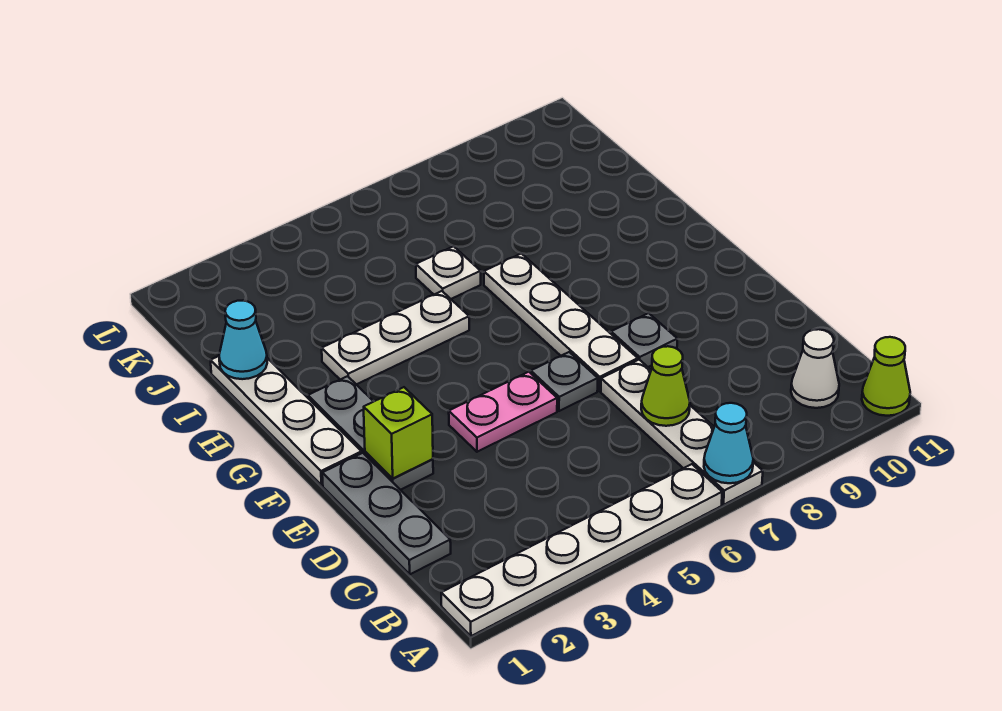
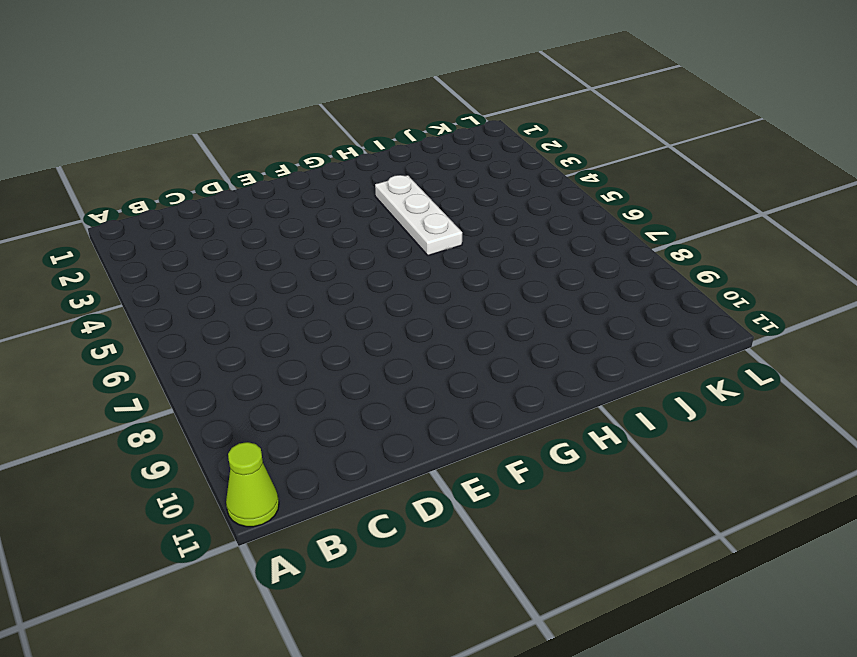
none -> white plate A1:A6 level 1
none -> white plate A7:D7 level 1
none -> white cone B10 level 1

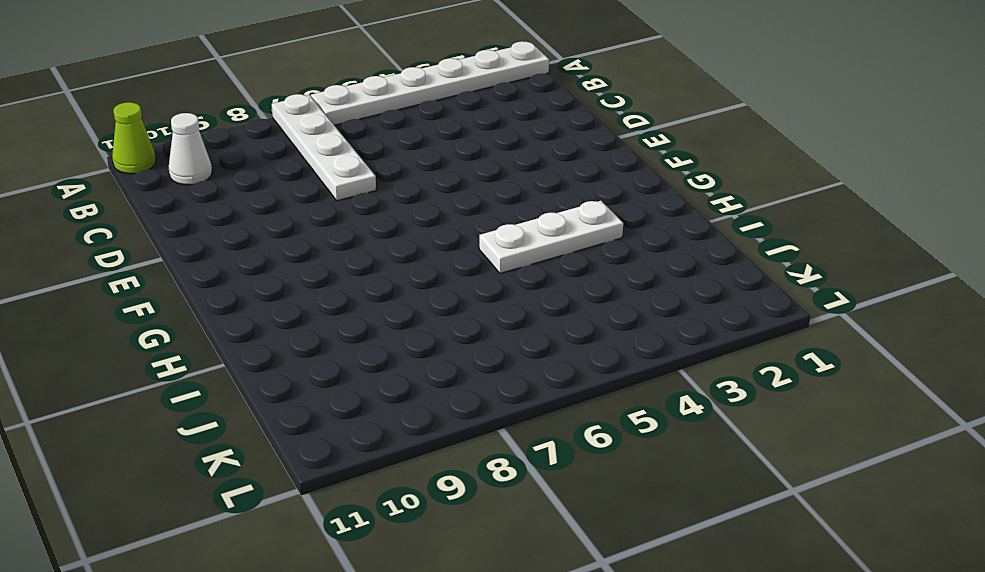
none -> grey plate C1:E1 level 1
none -> grey plate E2:G2 level 1
none -> pink plate E4:E5 level 1

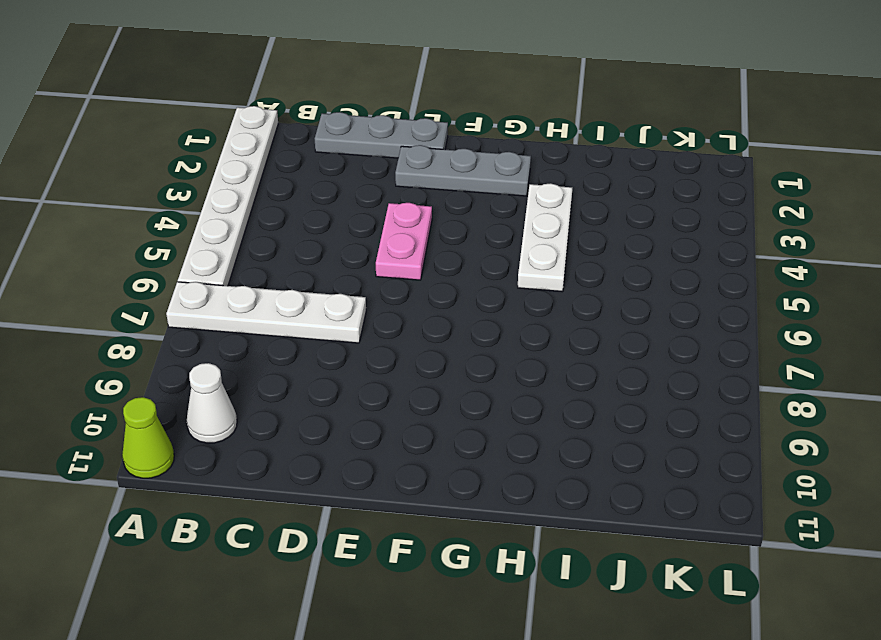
none -> grey plate E6 level 1
none -> white plate E7:H7 level 1
none -> grey plate E8 level 1

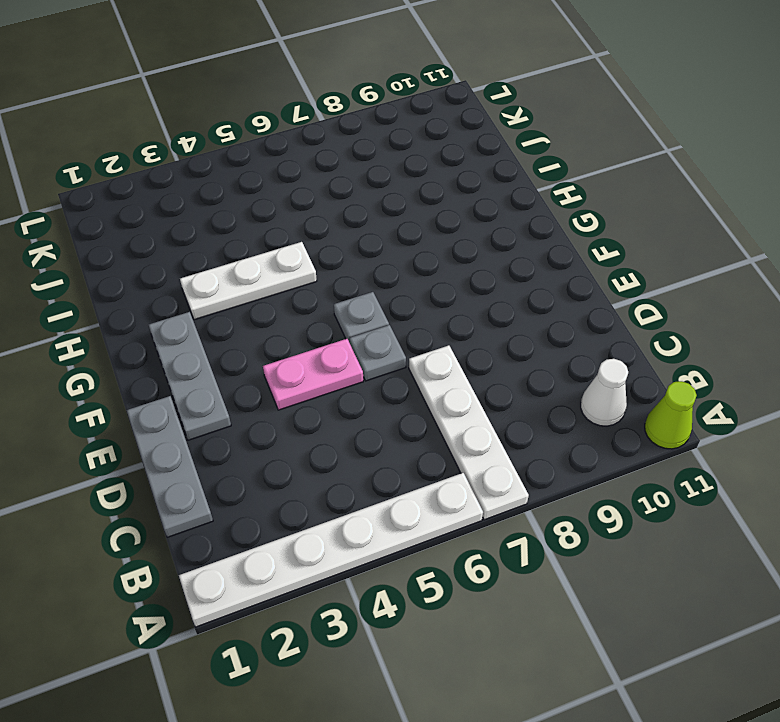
grey plate F6 level 1 -> grey plate E8 level 1
none -> white plate E7:H7 level 1
none -> white plate F1:I1 level 1
none -> white plate I6 level 1

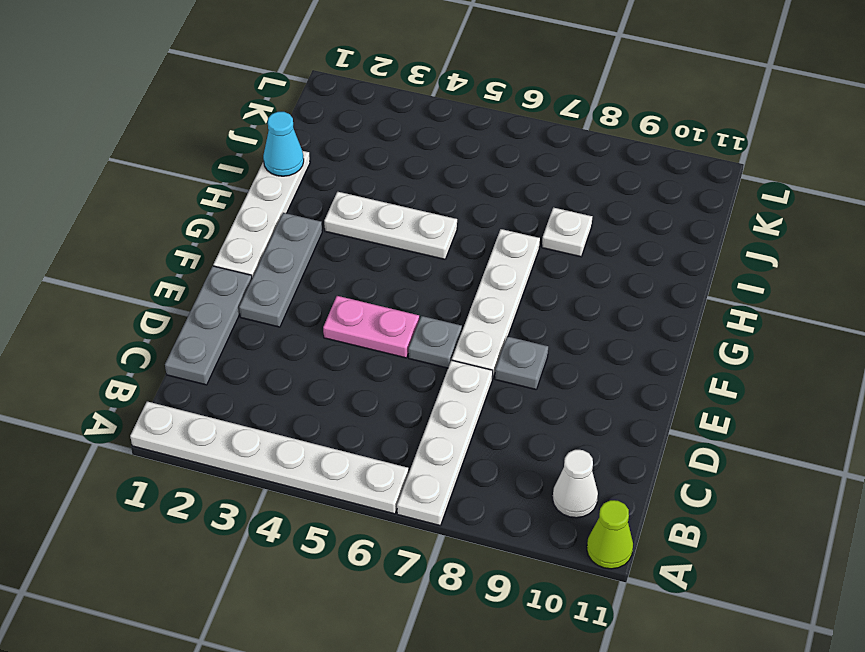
white plate I8 level 1 -> white plate I6 level 1
none -> cyan cone A7 level 2
none -> lime cone C7 level 2
none -> lime brick E2 level 2

